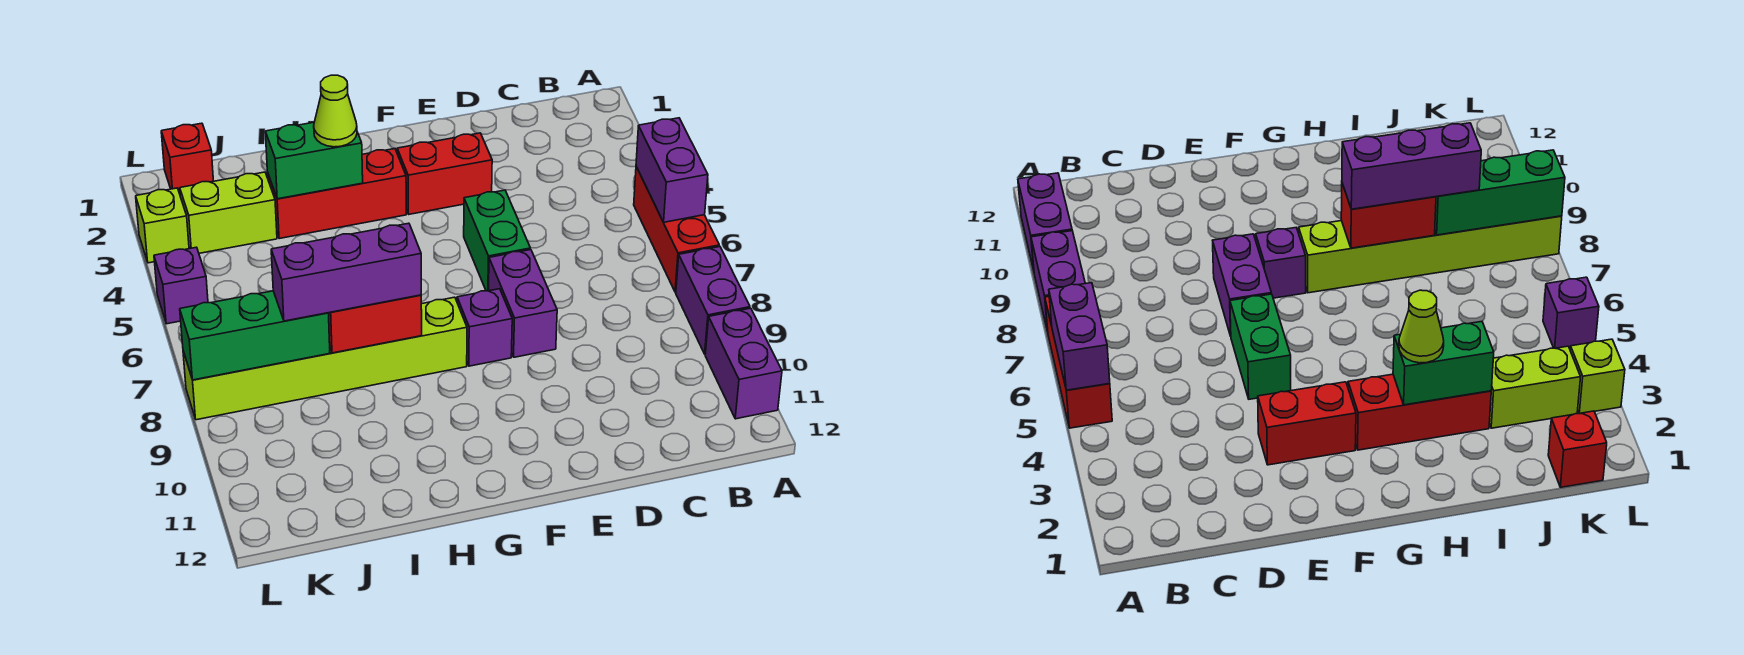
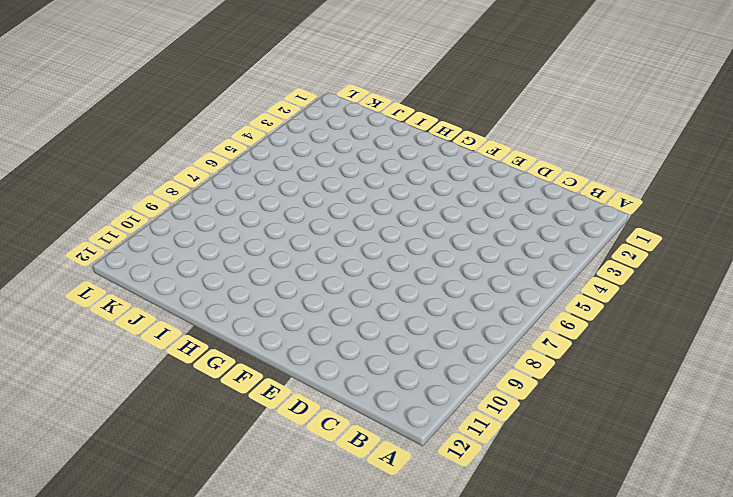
none -> red brick A5:A7 level 1
none -> purple brick A8:A9 level 1
none -> purple brick A10:A11 level 1

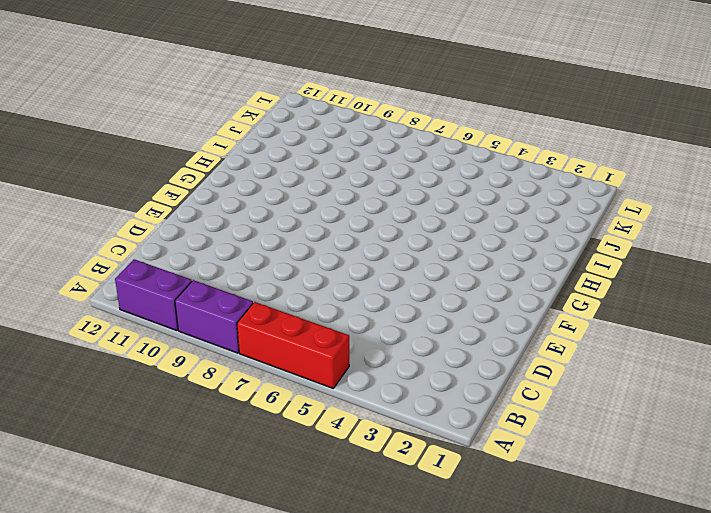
none -> red brick E3:F3 level 1
none -> green brick E5:E6 level 1
none -> purple brick E7:E8 level 1

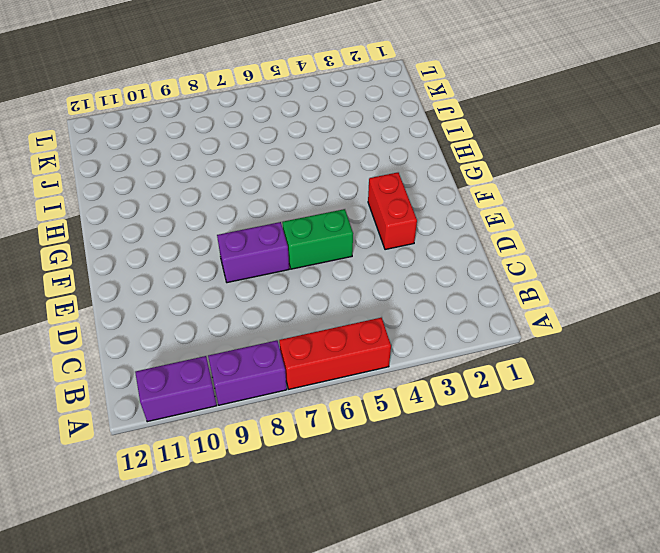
none -> purple brick F8 level 1
none -> red brick G3:I3 level 1
none -> lime brick G8:L8 level 1

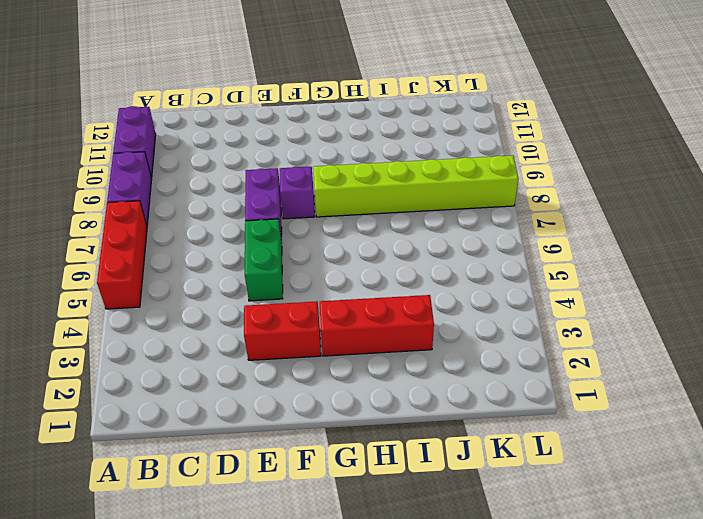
none -> lime brick J3:K3 level 1
none -> red brick K1 level 1
none -> lime brick L3 level 1

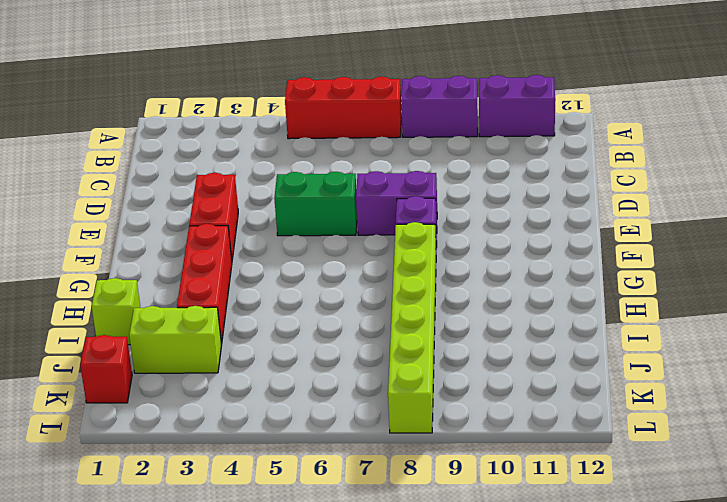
lime brick I1 level 1 -> lime brick L3 level 1
lime brick J2:J3 level 1 -> lime brick J3:K3 level 1
none -> purple brick L5 level 1
none -> purple brick A5:A6 level 2
none -> green brick H3:I3 level 2

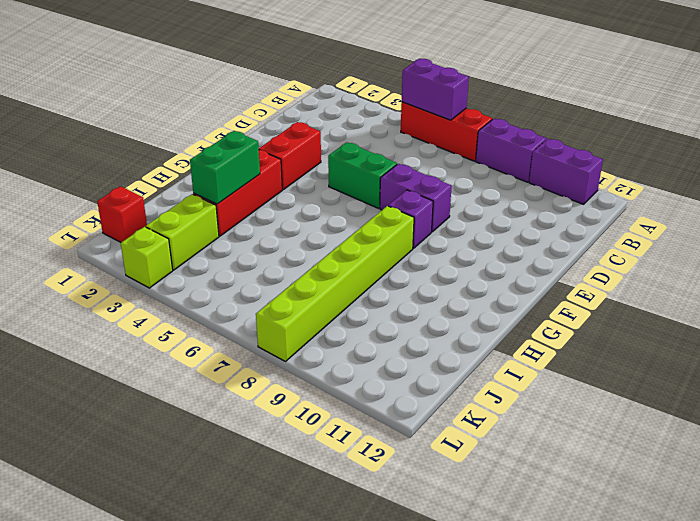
none -> purple brick L5 level 1
none -> red brick H8:I8 level 2
none -> green brick J8:L8 level 2

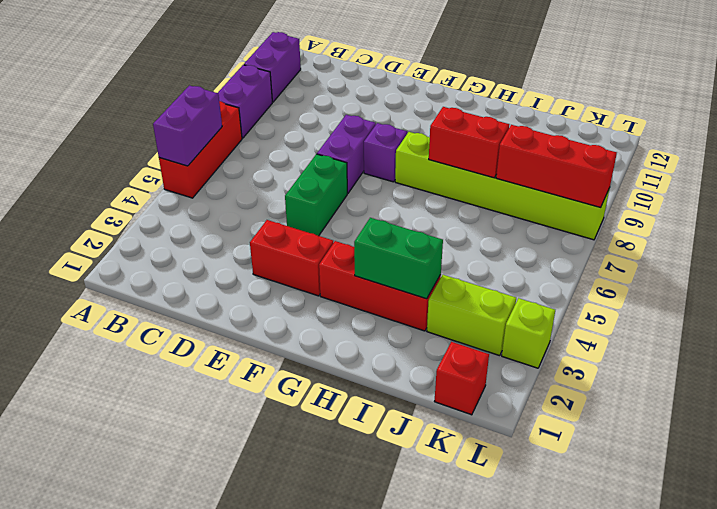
red brick J8:L8 level 2 -> green brick J8:L8 level 2
none -> purple brick L5 level 1
none -> lime cone H3 level 3
none -> purple brick H8:J8 level 3

